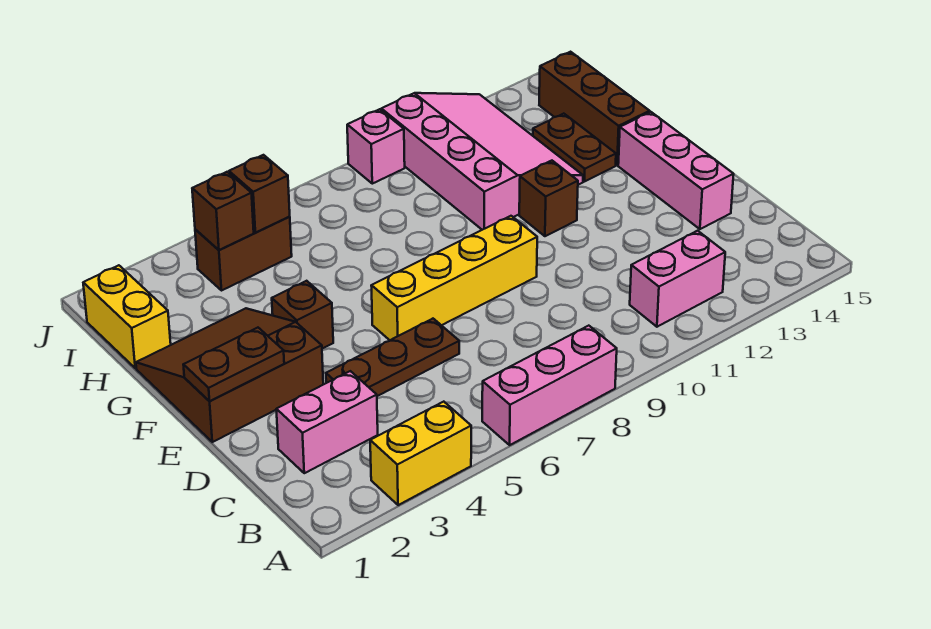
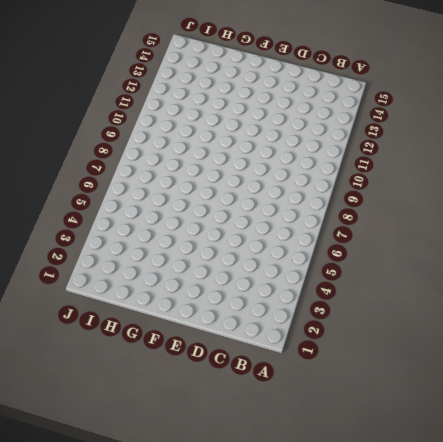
none -> yellow brick A3:A4 level 1
none -> pink brick A6:A8 level 1
none -> pink brick B11:B12 level 1

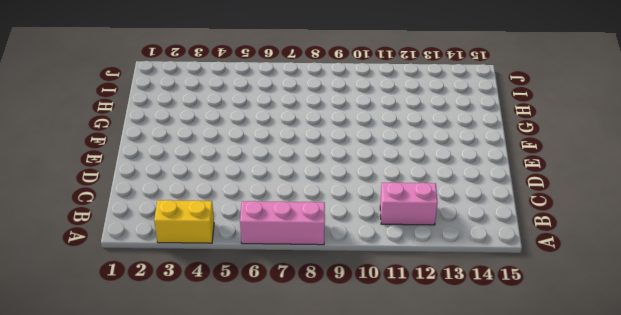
none -> pink brick C2:C3 level 1
none -> brown plate D4:D6 level 1
none -> pink brick D14:F14 level 1

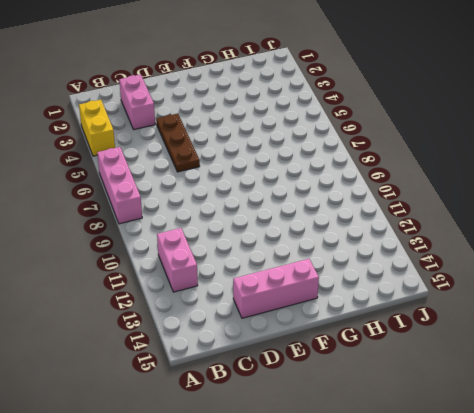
none -> brown slope E1:G3 level 1 top E
none -> yellow brick E6:E9 level 1
none -> brown brick F4 level 1

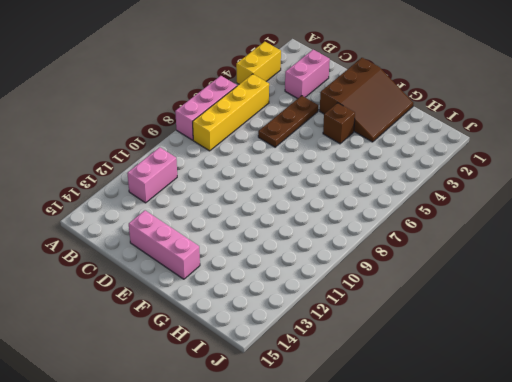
yellow brick B5:B8 level 1 -> yellow brick E6:E9 level 1
none -> brown brick F11 level 1
none -> pink slope G10:J12 level 1 top 10
none -> brown plate G13:H13 level 1

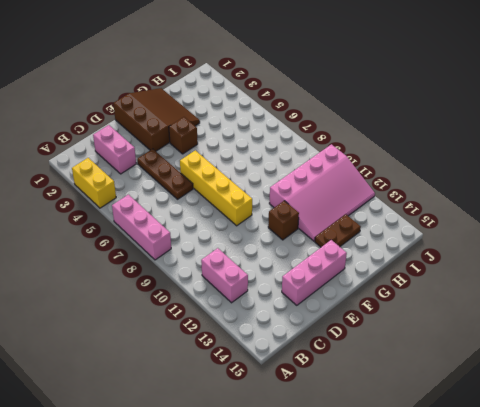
none -> brown brick G14:I14 level 1
none -> yellow brick H1:I1 level 1
none -> brown brick I4:I5 level 1

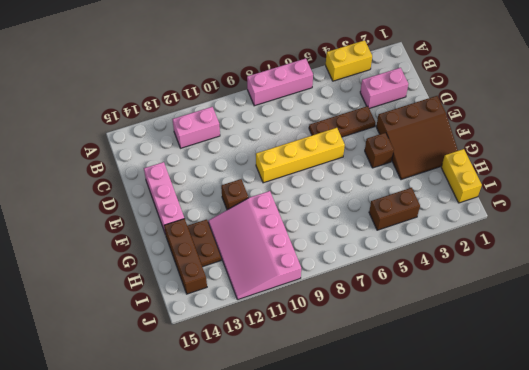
none -> pink brick J9 level 1
none -> brown plate E1:E2 level 2
none -> brown brick I4 level 2

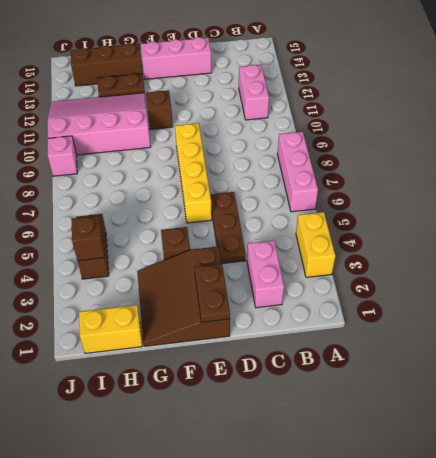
none -> brown brick I5 level 2

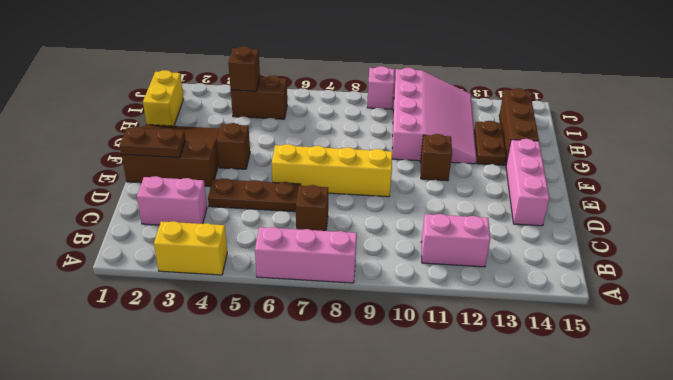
brown brick C7 level 1 -> brown brick I5 level 2

